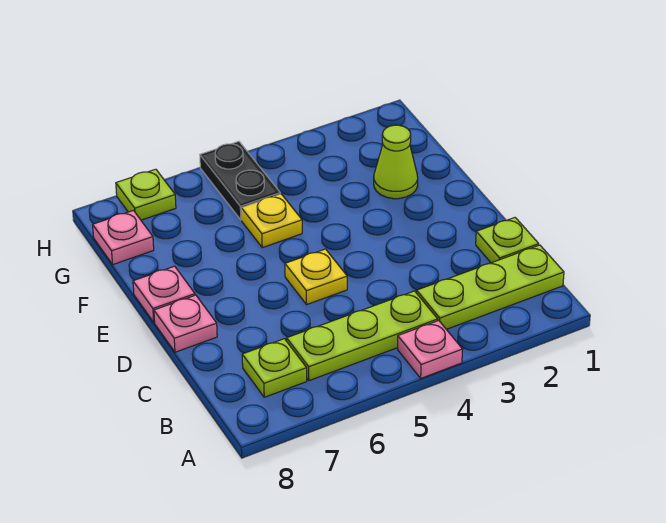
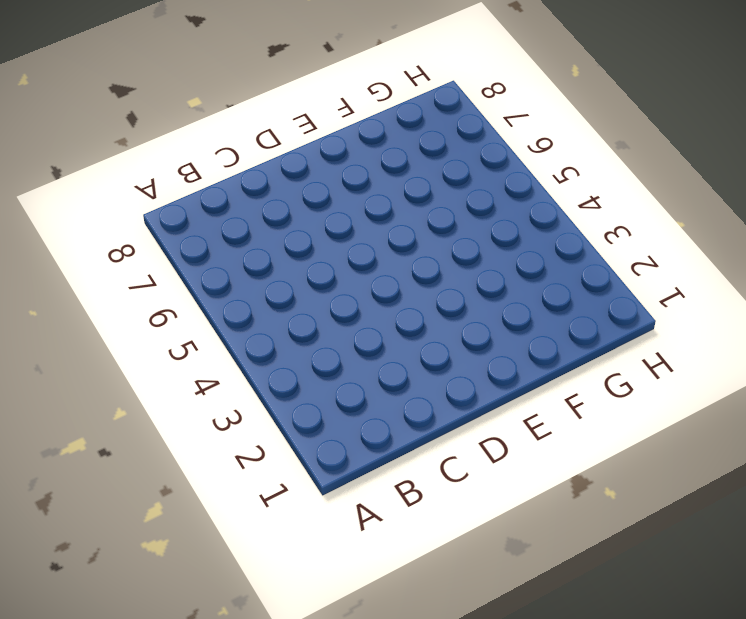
none -> pink plate A4 level 1
none -> lime plate B1:B3 level 1
none -> lime plate B4:B6 level 1

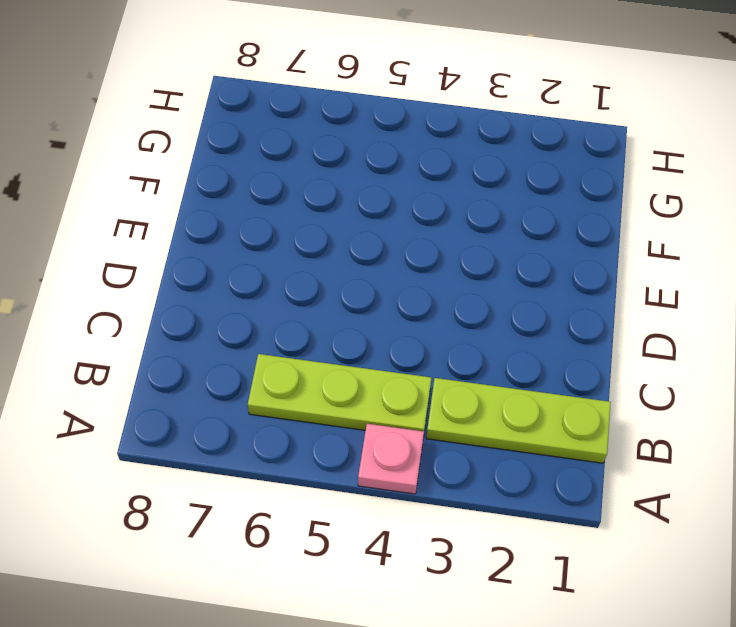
none -> lime plate B7 level 1
none -> lime plate C1 level 1
none -> yellow plate D5 level 1

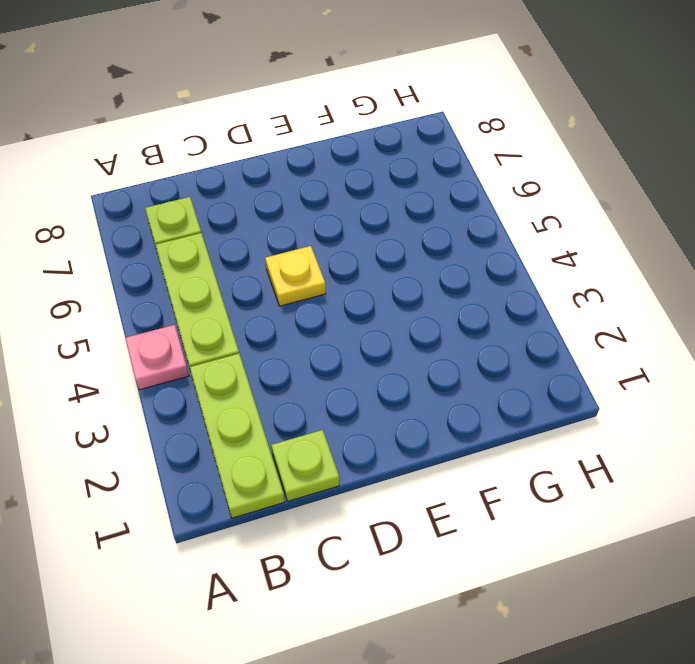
none -> pink plate D8 level 1
none -> pink plate E8 level 1
none -> lime cone F2 level 1

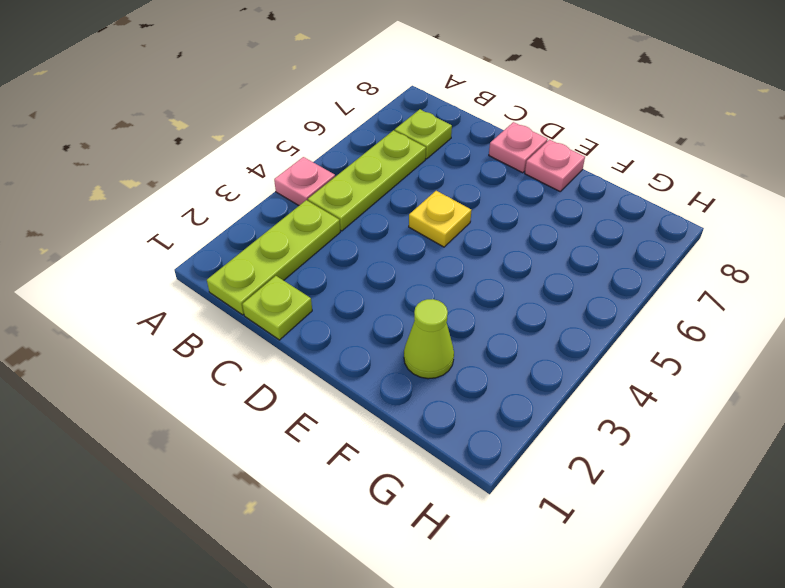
none -> yellow plate F5 level 1
none -> black plate G5:H5 level 1
none -> pink plate G8 level 1

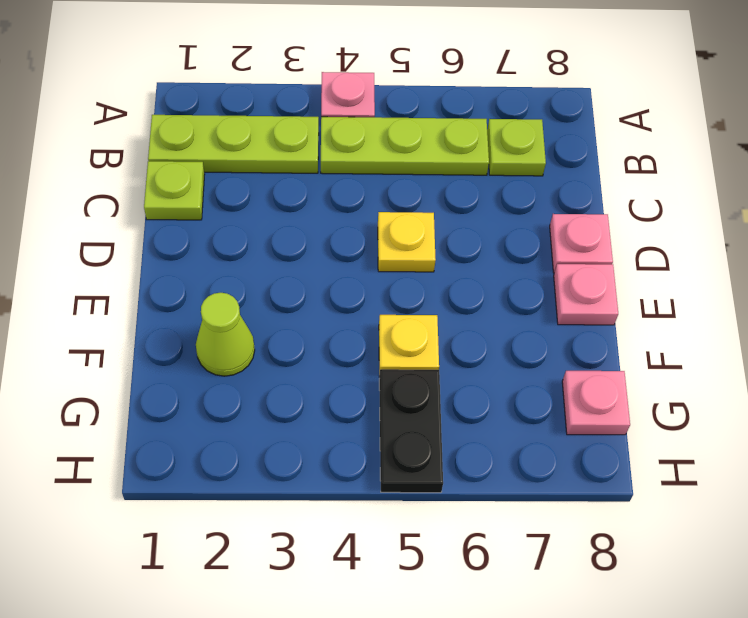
none -> lime plate H7 level 1

